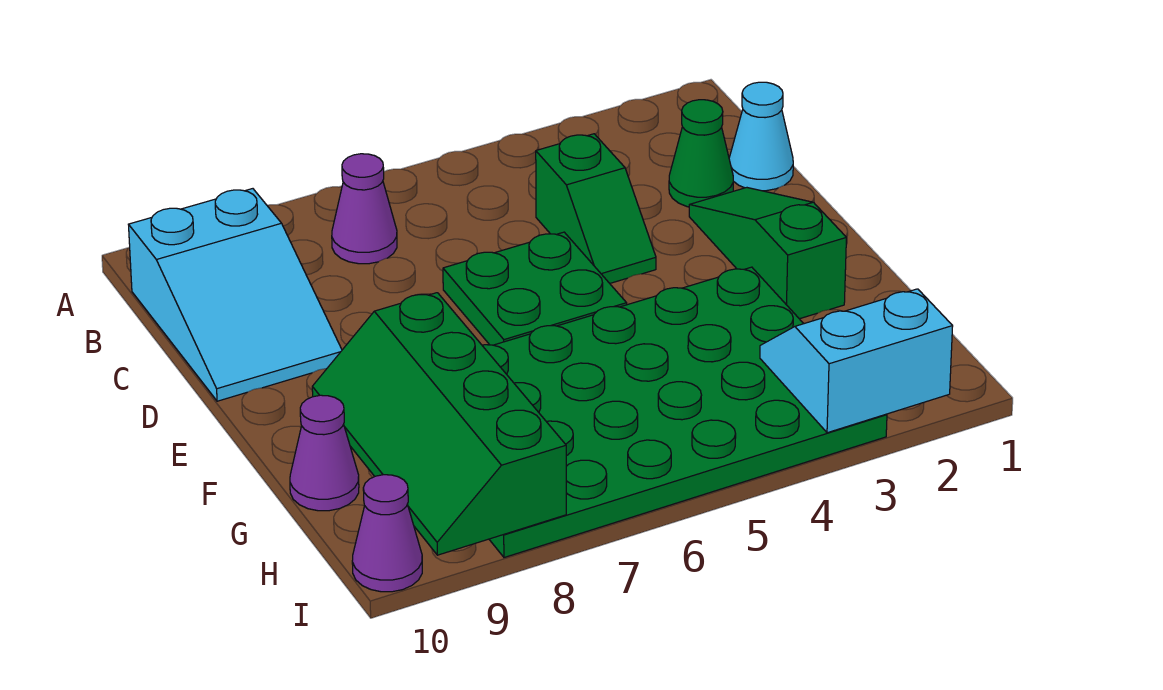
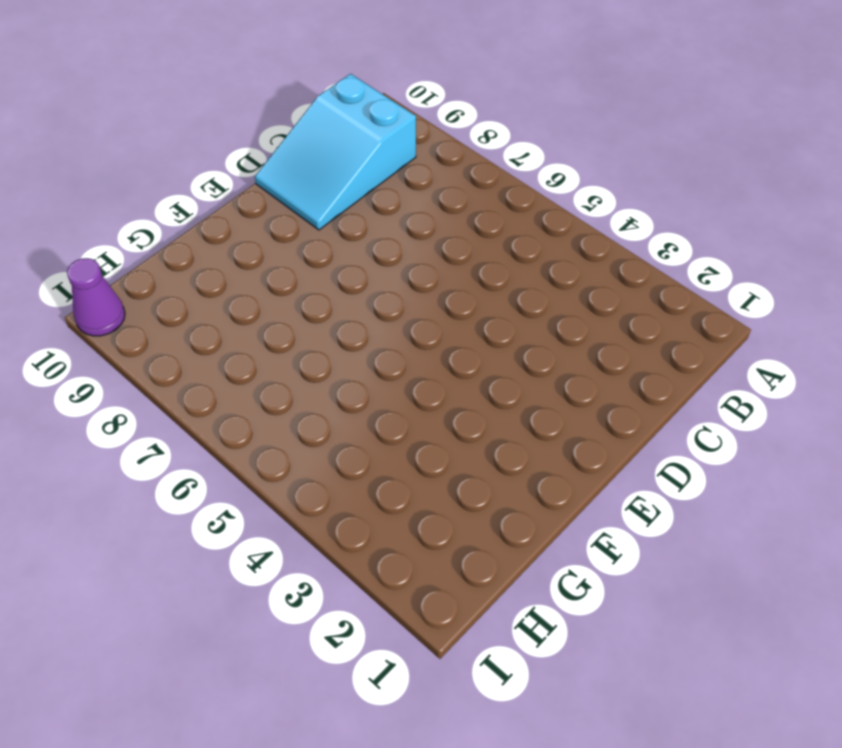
none -> purple cone B7 level 1
none -> cyan cone C1 level 1
none -> green cone C2 level 1

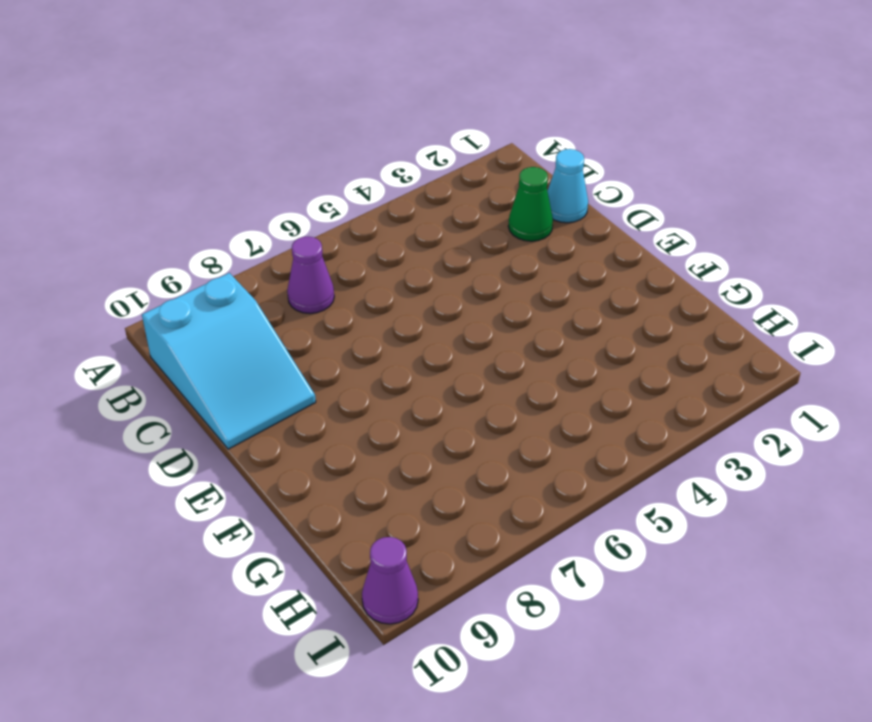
none -> green slope C4:D4 level 1 top C
none -> green slope D2:F2 level 1 top F
none -> green plate D5:E6 level 1

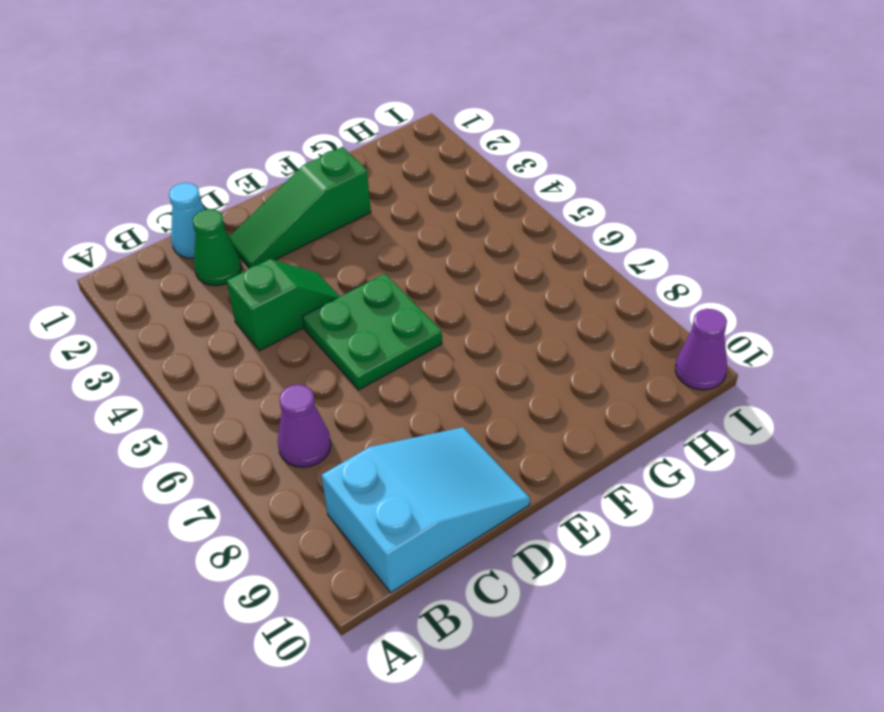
none -> green plate F3:I8 level 1
none -> purple cone G10 level 1
none -> green slope F8:I9 level 2 top 8

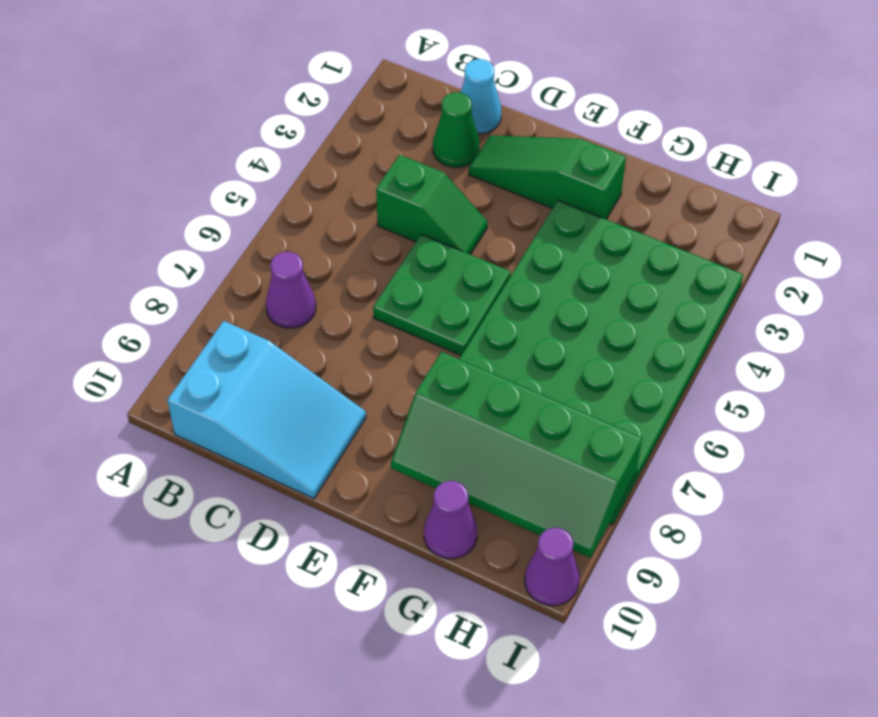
none -> cyan slope H2:I3 level 2 top I

